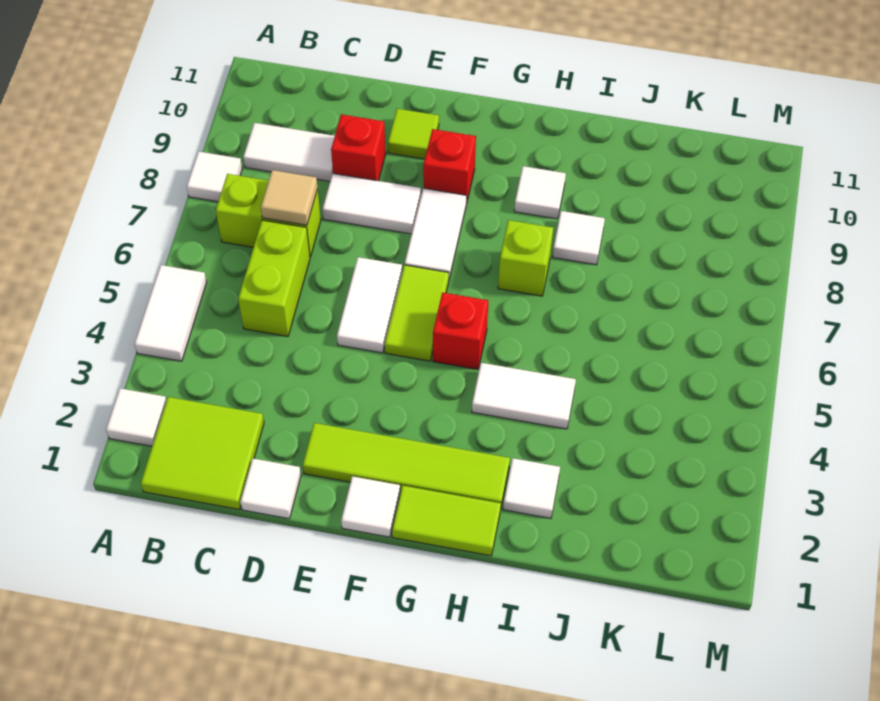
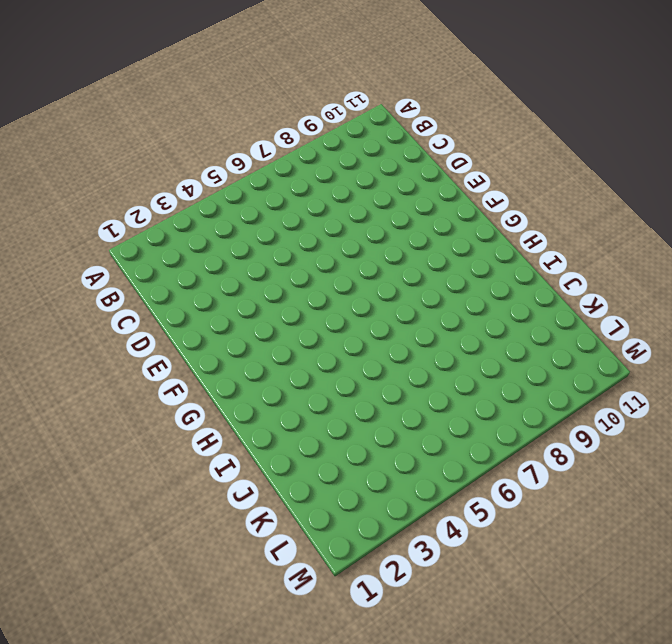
none -> white tile A2 level 1
none -> white tile A4:A5 level 1
none -> white tile A8 level 1

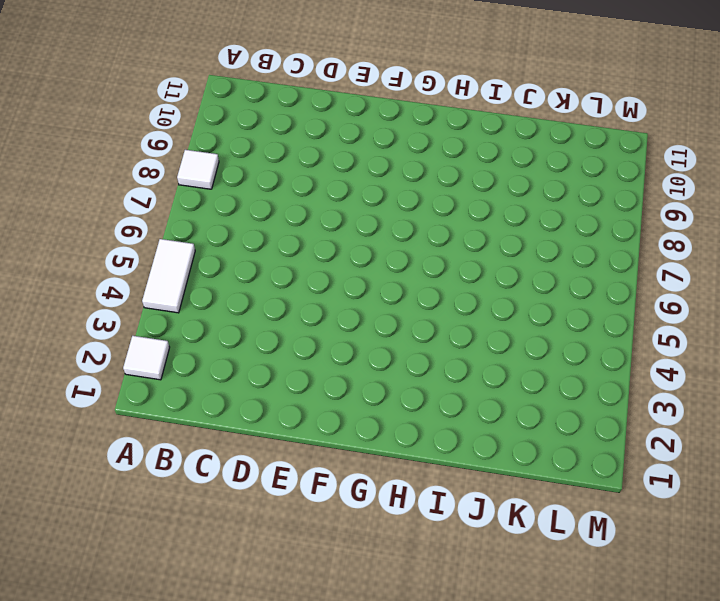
none -> lime tile B1:C2 level 1
none -> lime brick B7:C7 level 1
none -> white tile B9:C9 level 1

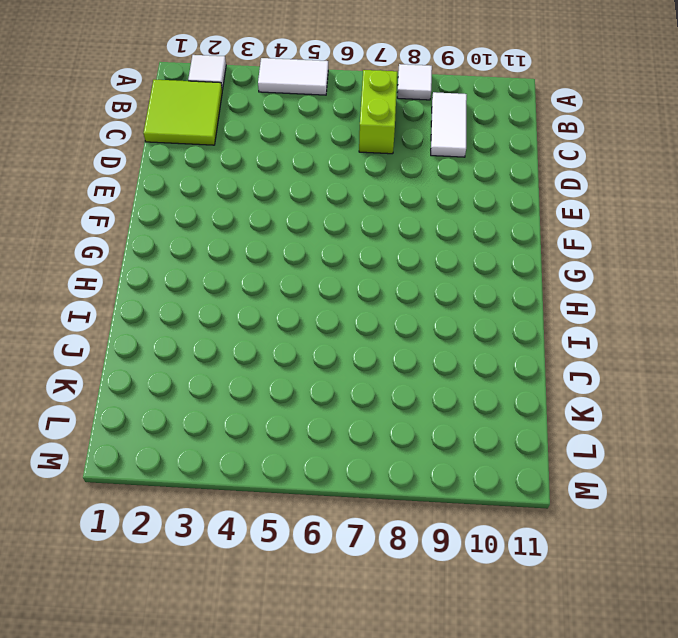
none -> lime brick C5:C6 level 1
none -> white tile D1 level 1
none -> white tile D8:E8 level 1

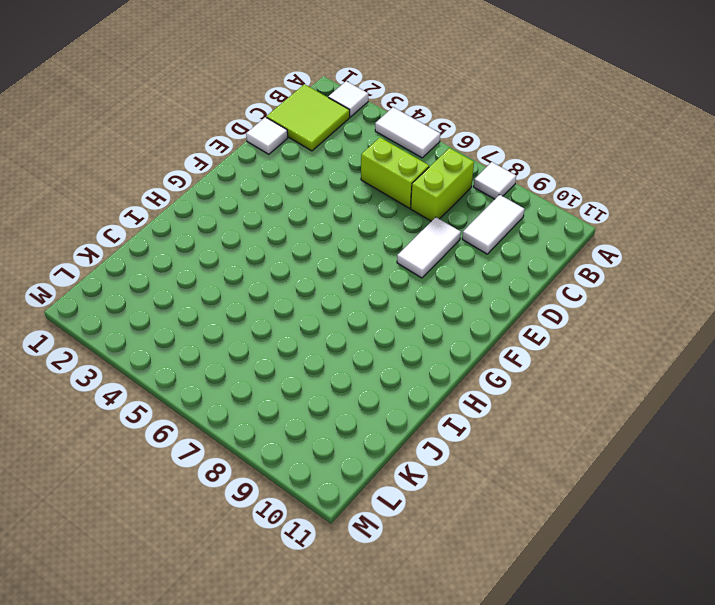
none -> red brick D9 level 1
none -> lime tile E2:H2 level 1
none -> white tile E5:E6 level 1

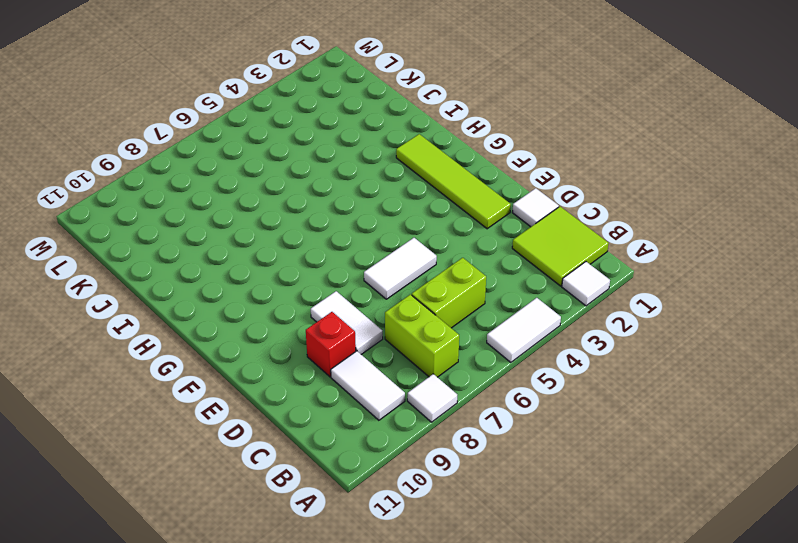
none -> lime tile E10 level 1
none -> white tile F1 level 1
none -> lime tile F5:F6 level 1

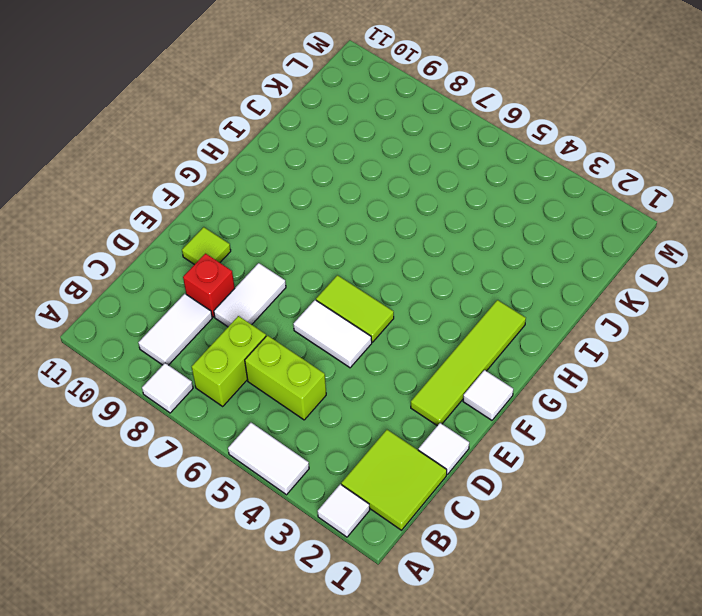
none -> white tile F7:F8 level 1
none -> red brick F9 level 1
none -> lime tile G1:H1 level 1

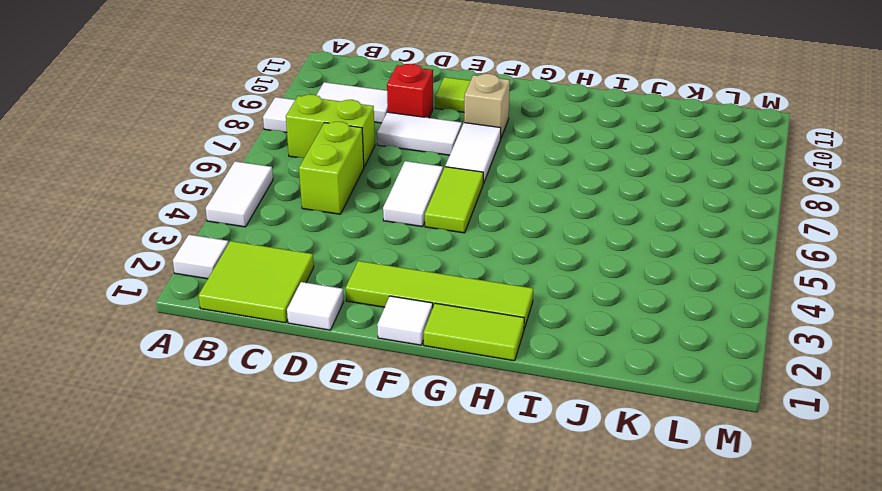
tan brick F9 level 1 -> red brick F9 level 1
none -> red brick G5 level 1
none -> white tile H4:I4 level 1
none -> lime brick H7 level 1

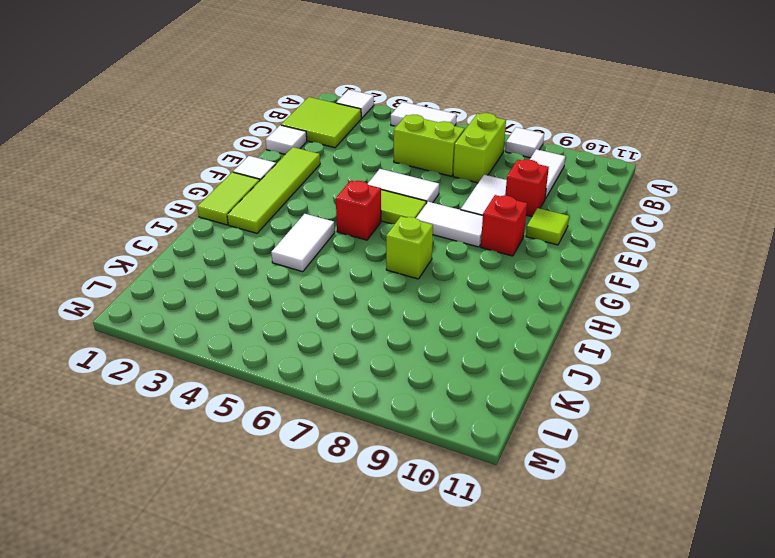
none -> white tile H9 level 1
none -> white tile I2 level 1
none -> white tile I8 level 1

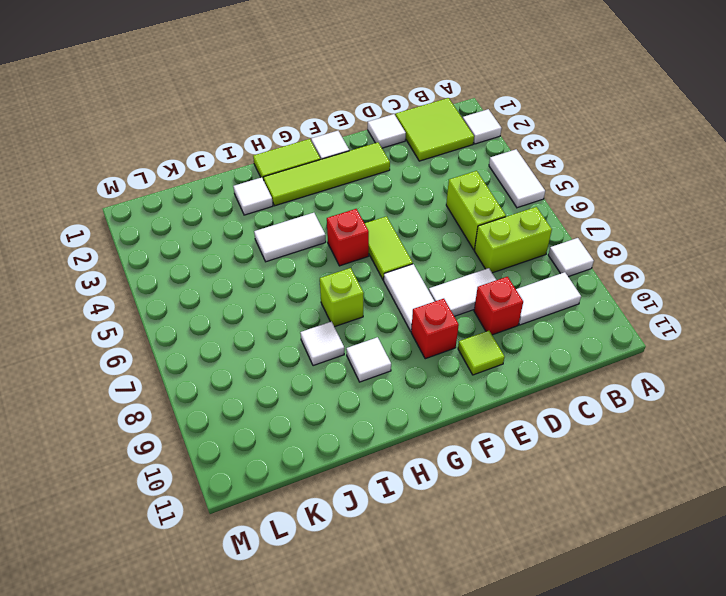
none -> white tile E5:E6 level 1
none -> tan tile C7 level 2

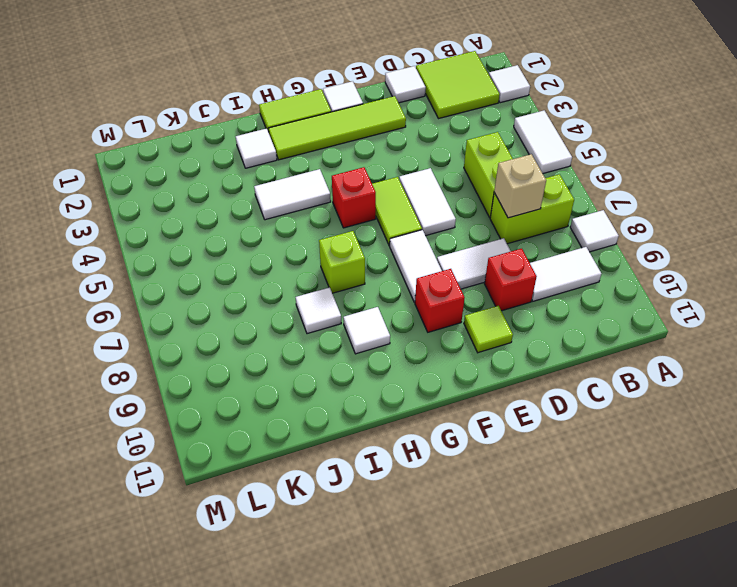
tan brick C7 level 2 -> tan tile C7 level 2

